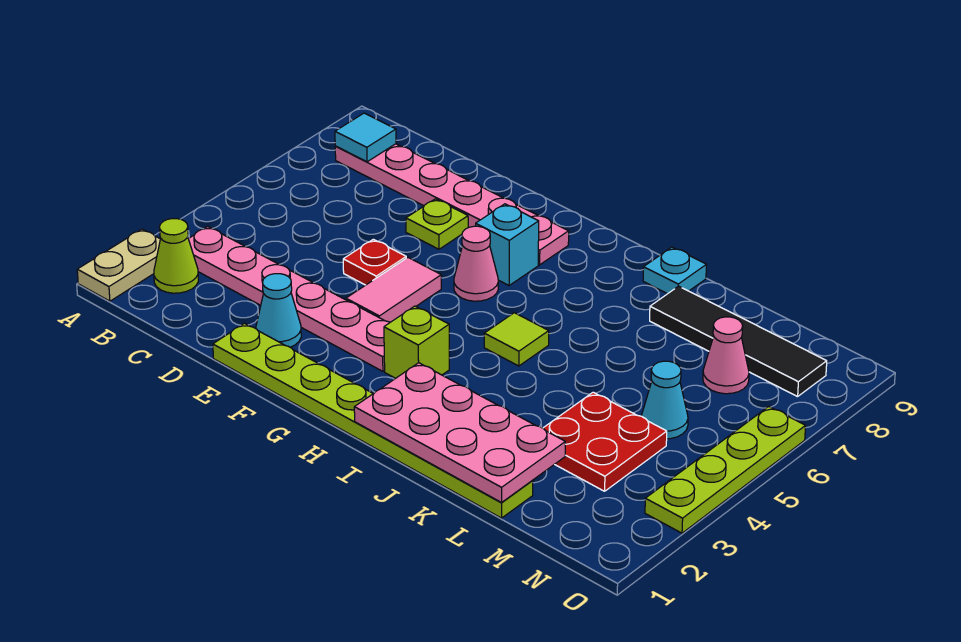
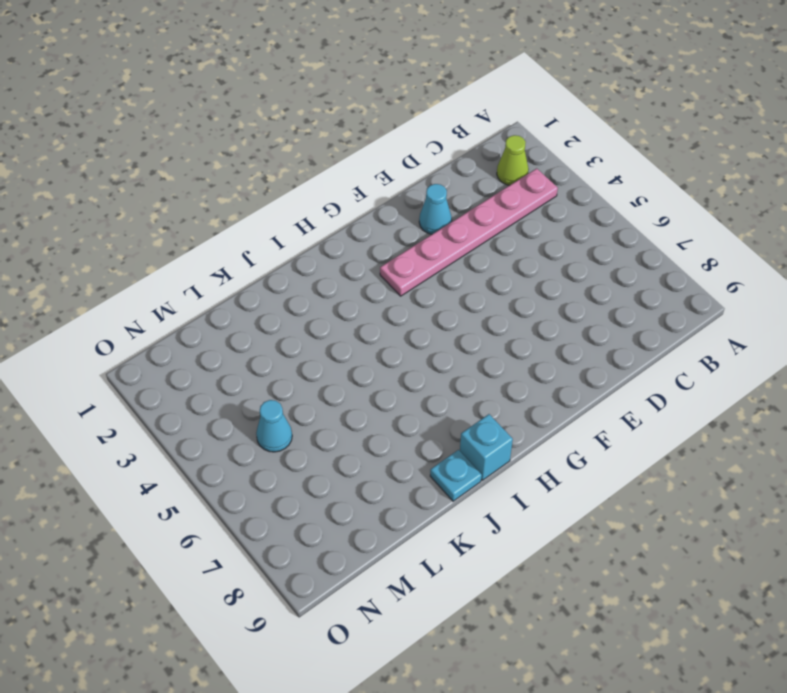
cyan brick I9 level 1 -> cyan brick G7 level 1
none -> tan plate A1:A2 level 1
none -> pink plate B8:G8 level 1
none -> lime plate E1:L1 level 1

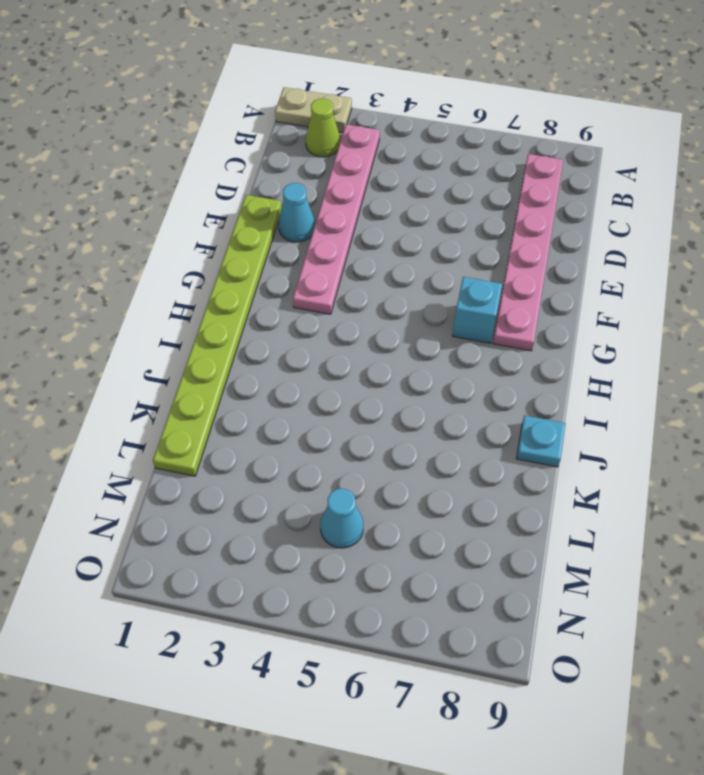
none -> red plate E5 level 1
none -> lime plate E7 level 1
none -> pink tile F4:F5 level 1

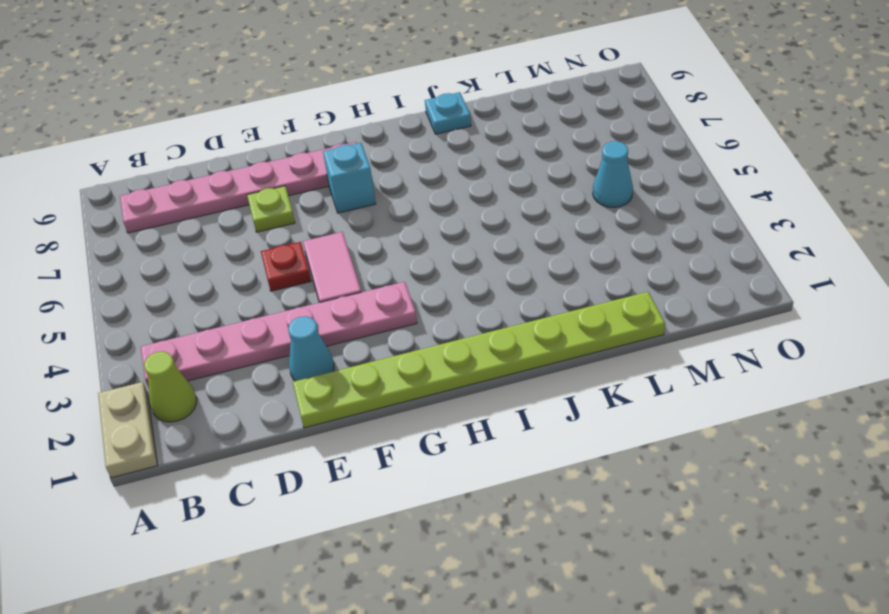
none -> pink cone G6 level 1
none -> lime brick H3 level 1
none -> lime tile I5 level 1

